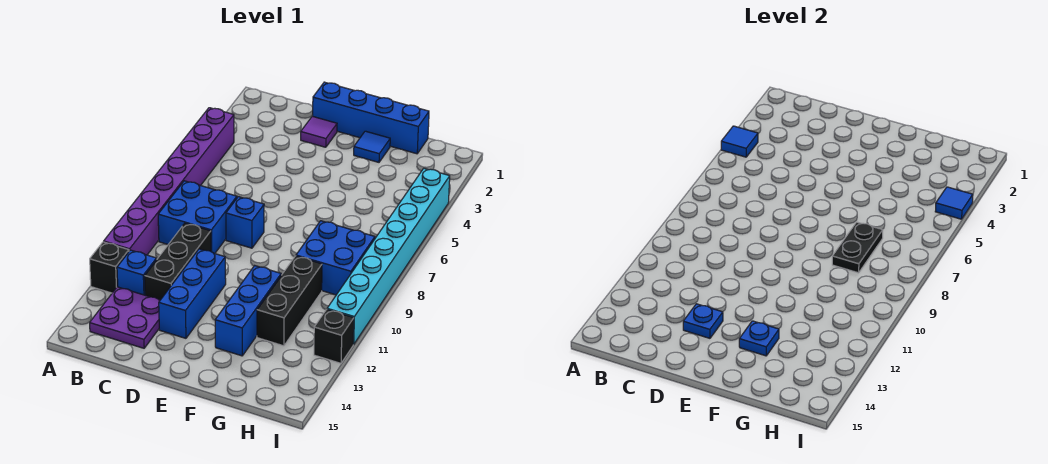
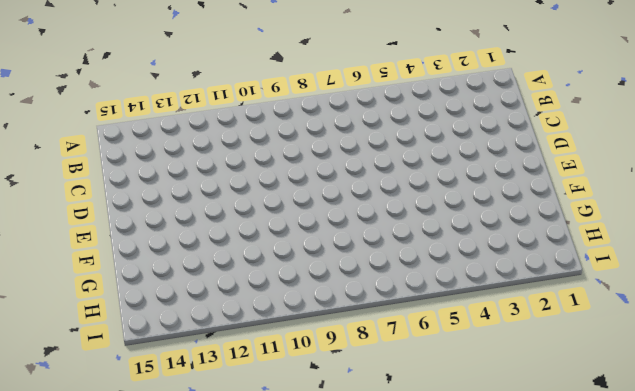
none -> purple brick A4:A11 level 1
none -> black brick A12 level 1
none -> blue brick B8:C9 level 1

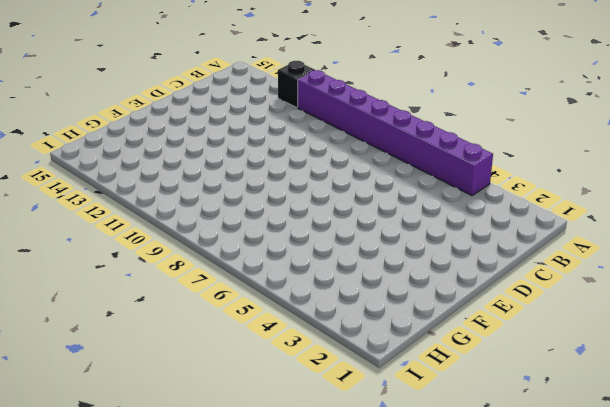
none -> blue brick B8:C9 level 1
none -> blue brick B12 level 1
none -> purple plate B13:C14 level 1

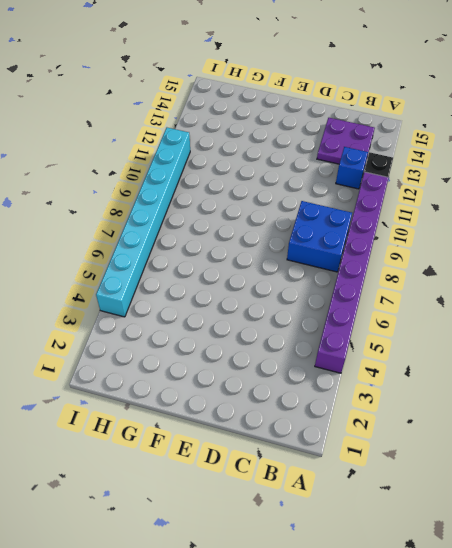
none -> black brick C10:C12 level 1
none -> blue brick D1:G1 level 1
none -> purple tile D2 level 1

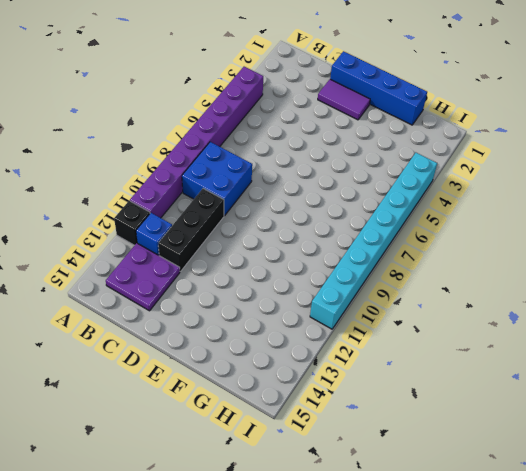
purple tile D2:E2 level 1 -> purple tile D2 level 1
none -> blue brick D8 level 1
none -> blue brick D11:D13 level 1
none -> blue tile F2 level 1

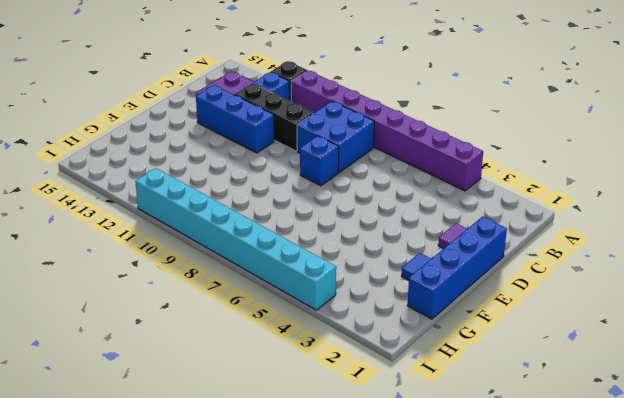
none -> blue brick F11:F13 level 1
none -> blue brick G8:H9 level 1
none -> black brick G10:G12 level 1

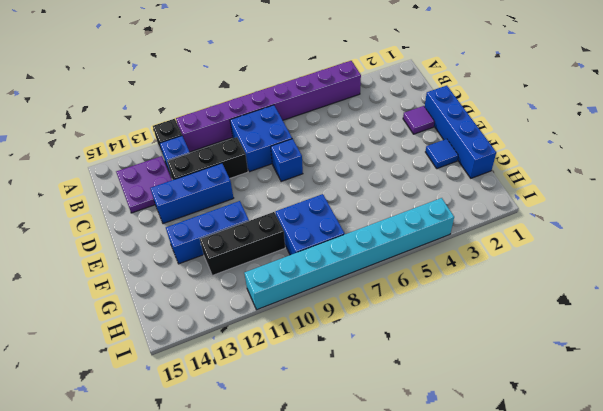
none -> black brick I12 level 1
none -> blue tile A4 level 2
none -> blue plate D13 level 2

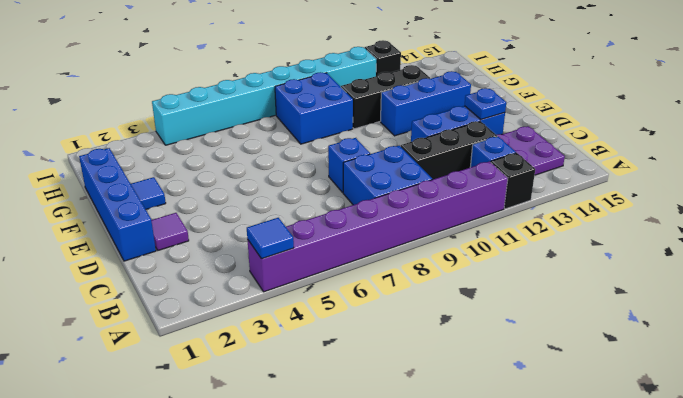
none -> blue plate F13 level 2
none -> black plate G7:G8 level 2
none -> blue tile I4 level 2

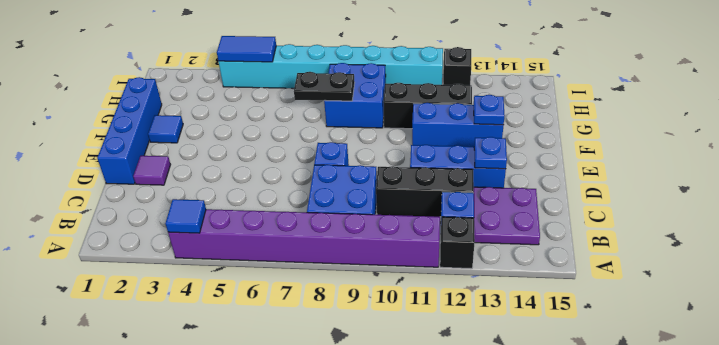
blue tile I4:I5 level 2 -> blue tile I4 level 2

